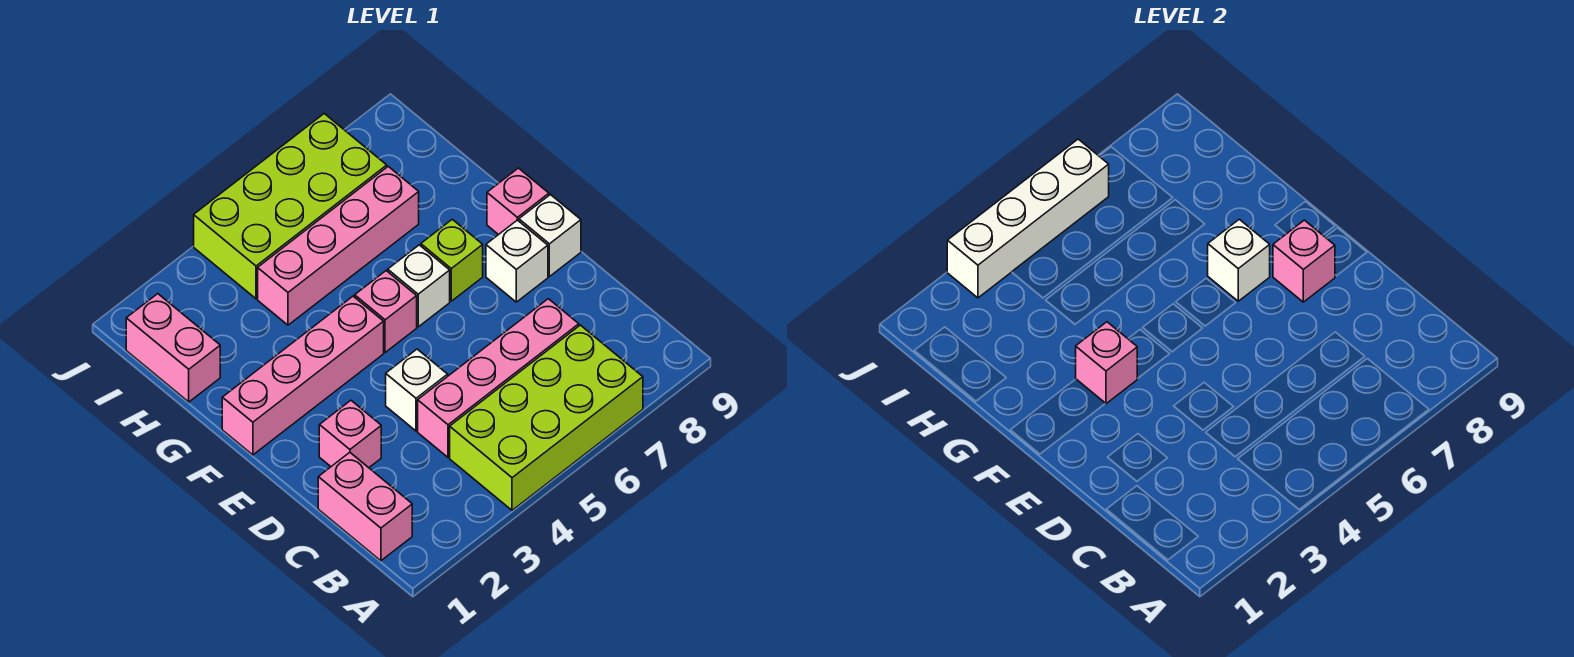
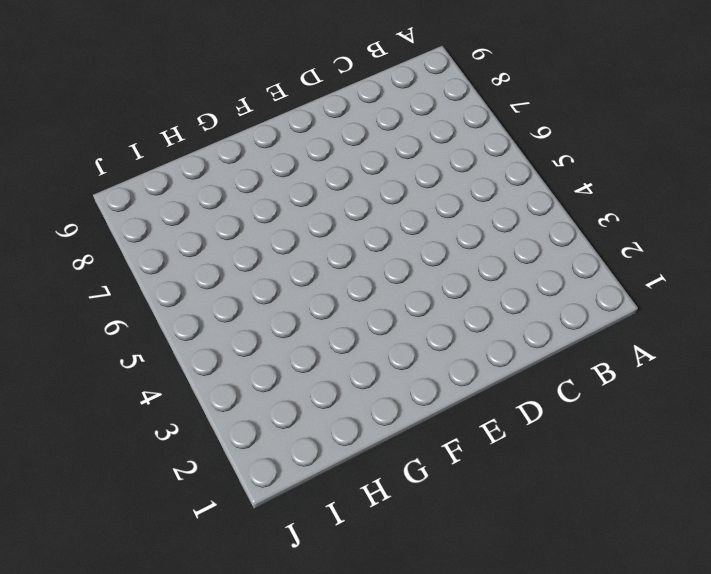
none -> lime brick A4:B7 level 1
none -> pink brick B1:C1 level 1
none -> pink brick C4:C7 level 1

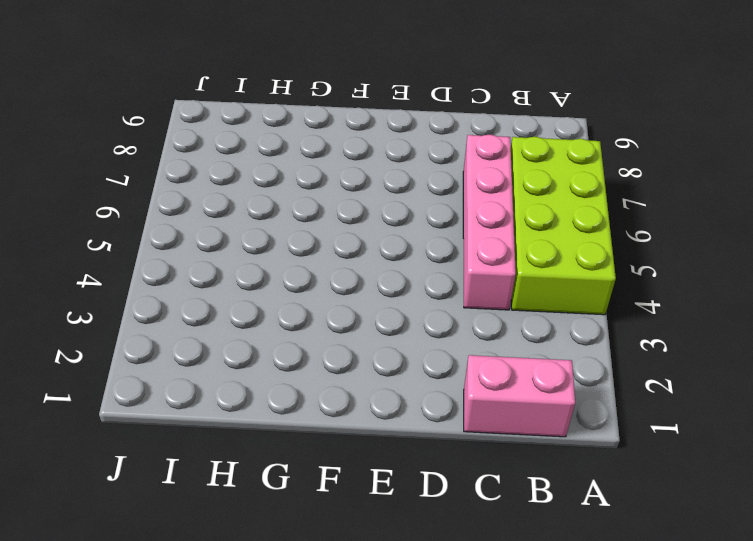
none -> pink brick D2 level 1
none -> white brick D4 level 1
none -> white brick E8 level 1

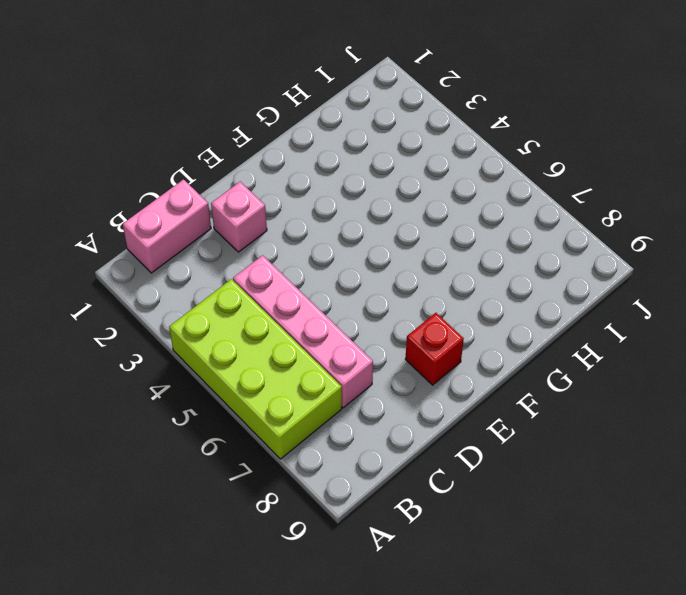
red brick E8 level 1 -> white brick E8 level 1
none -> white brick D4 level 1
none -> white brick E9 level 1
none -> pink brick F1:F4 level 1

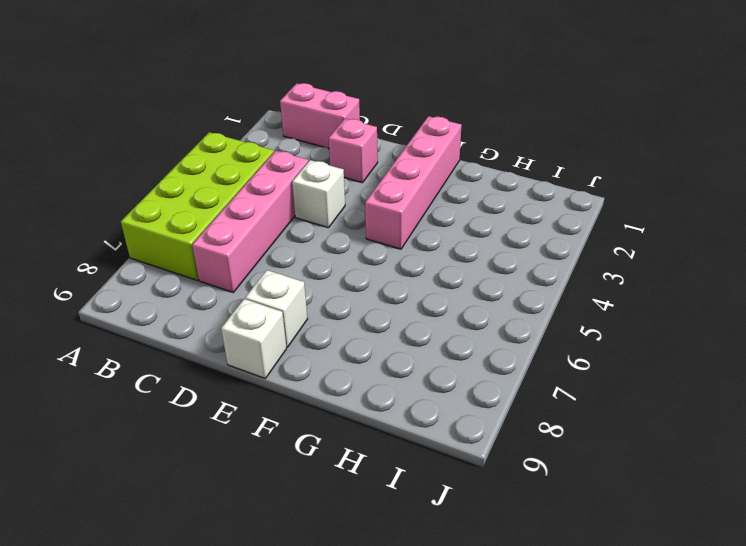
none -> pink brick F5 level 1
none -> white brick F6 level 1
none -> lime brick F7 level 1

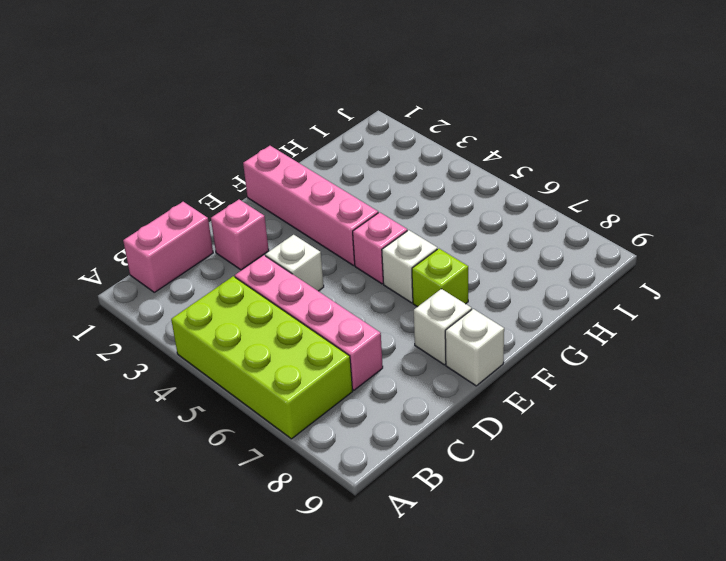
none -> pink brick F9 level 1
none -> pink brick H1:I1 level 1
none -> pink brick H4:H7 level 1

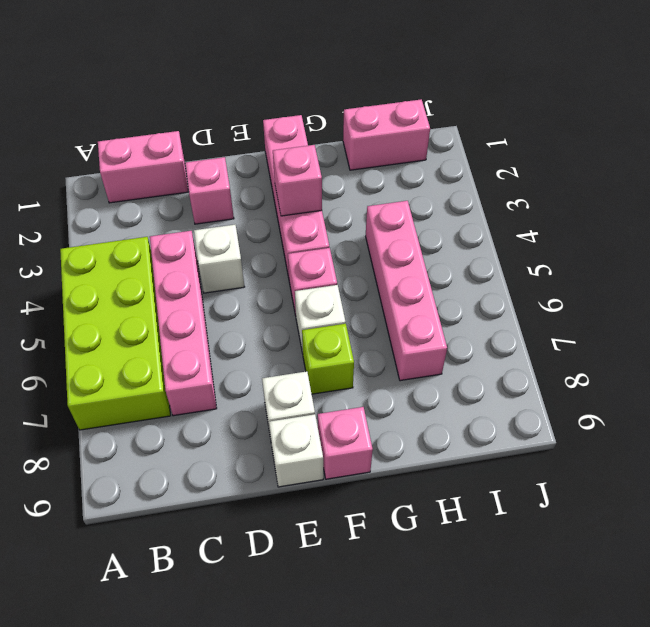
none -> lime brick I4:J7 level 1
none -> pink brick E8 level 2
none -> white brick F7 level 2

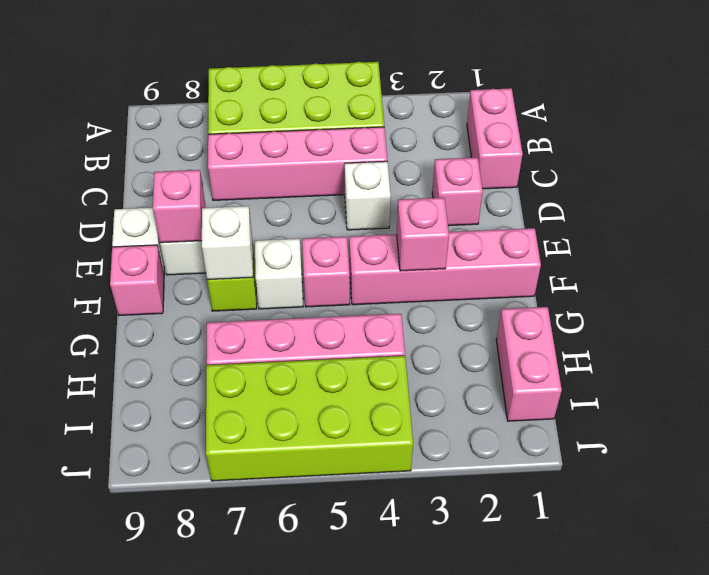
none -> white brick J3:J6 level 2

